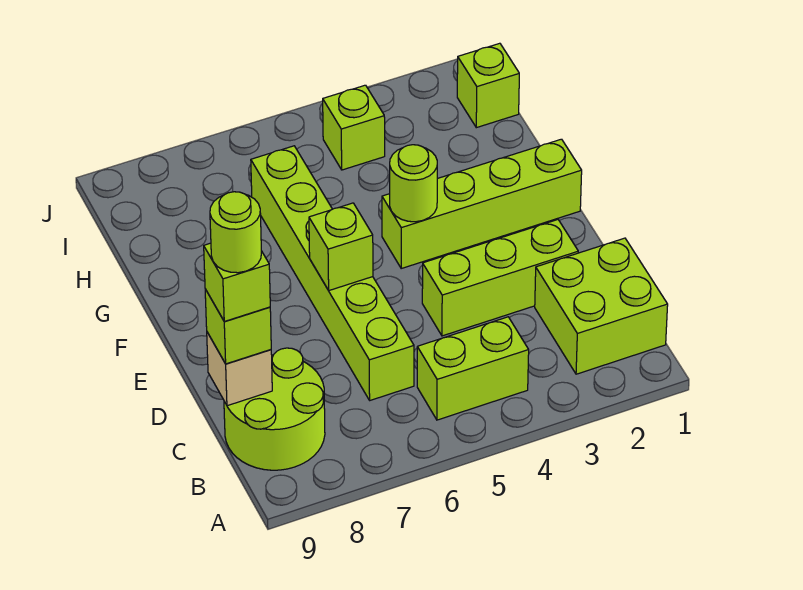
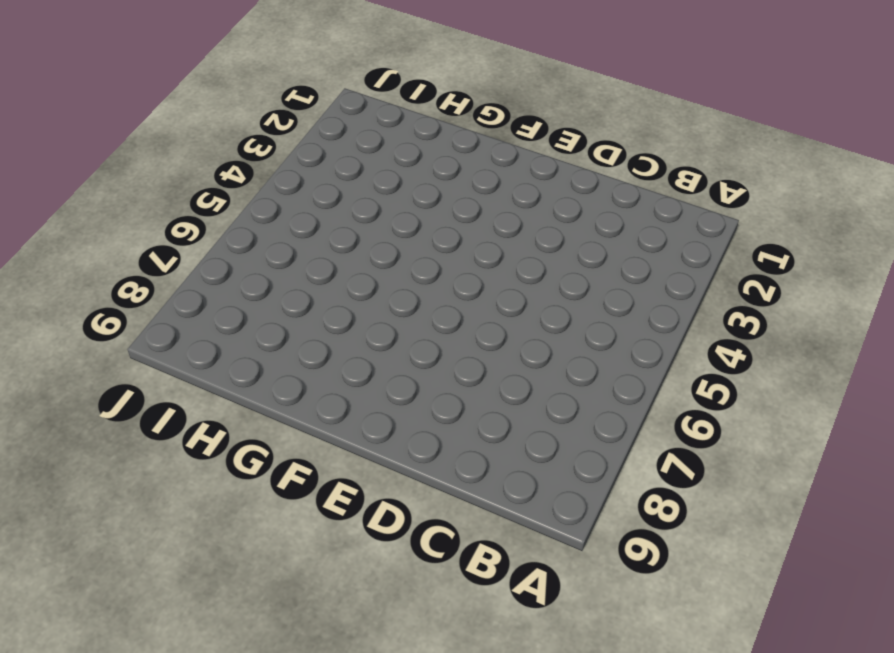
none -> lime brick B1:C2 level 1
none -> lime brick B4:B5 level 1
none -> lime round brick B8:C9 level 1

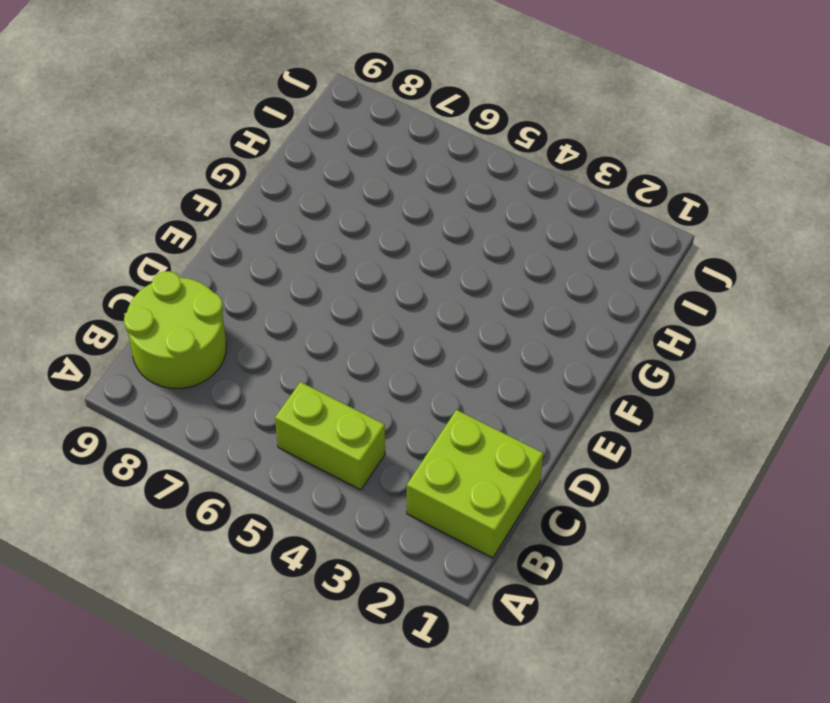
none -> lime brick C6:H6 level 1
none -> lime brick D2:D4 level 1
none -> lime brick F1:F4 level 1

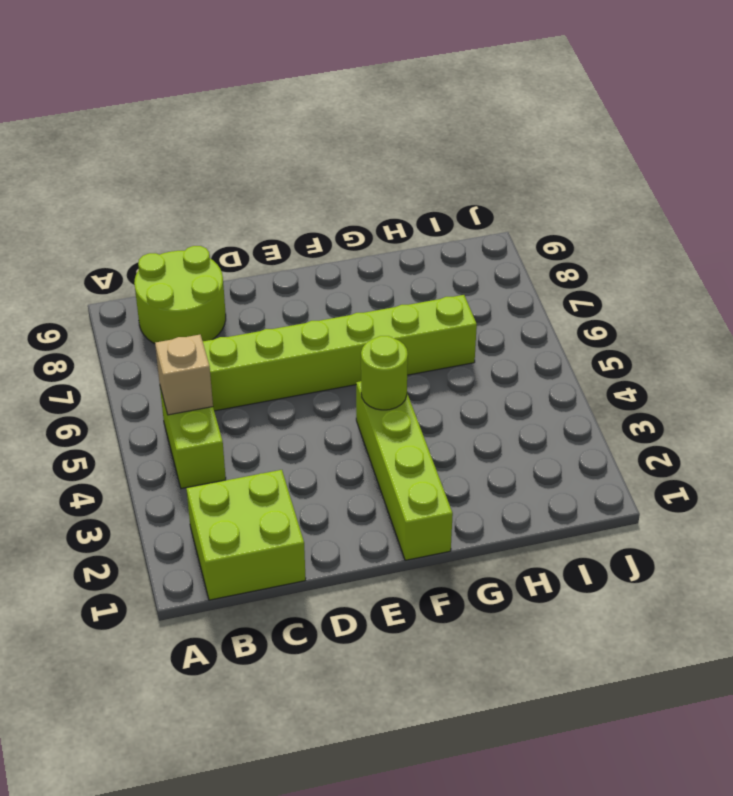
tan brick B5 level 2 -> tan brick C9 level 2
none -> lime brick D2:D4 level 1
none -> lime brick I1 level 1
none -> lime brick I4 level 1

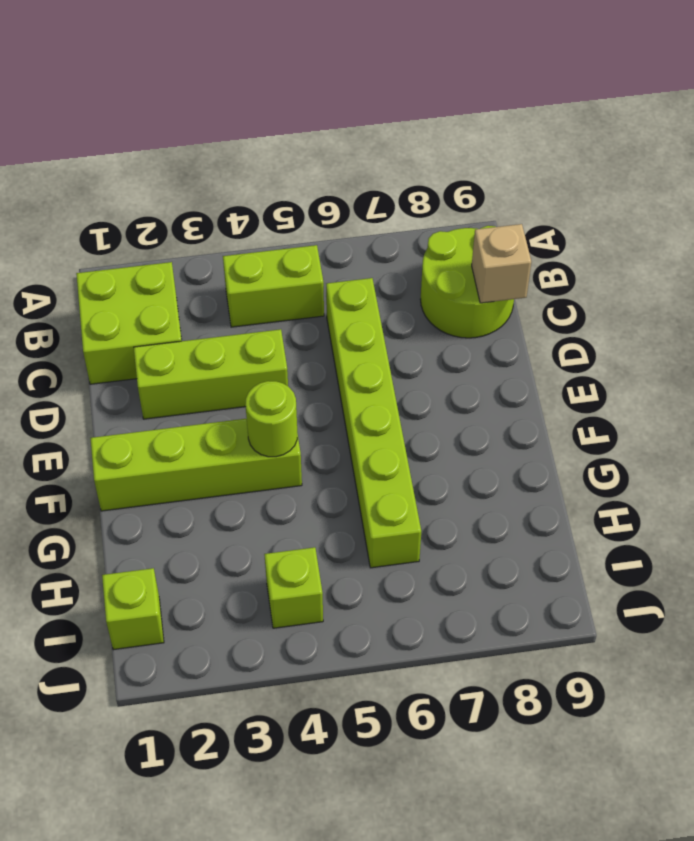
none -> lime brick E6 level 2
none -> lime brick C9 level 3
none -> lime brick C9 level 4

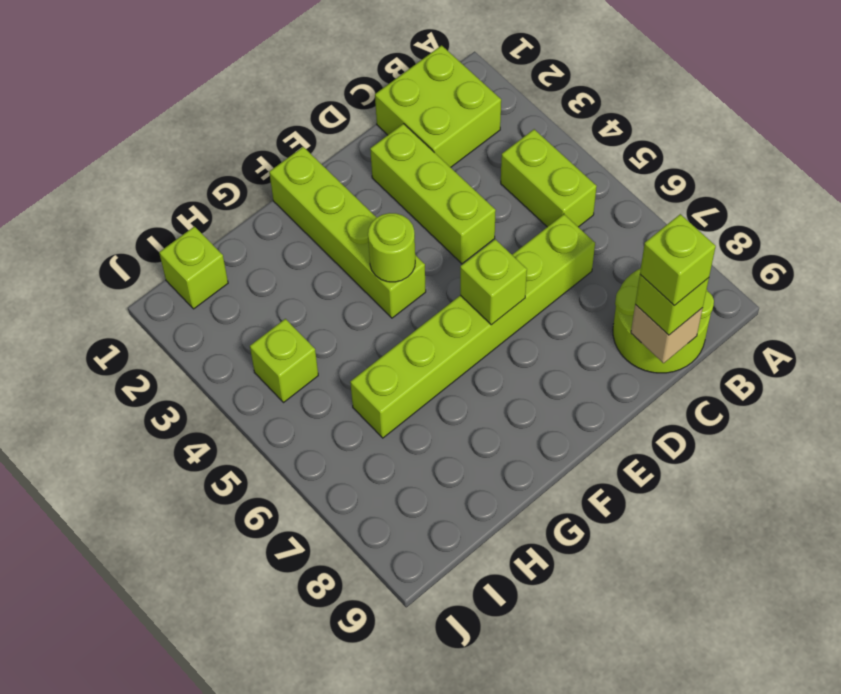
none -> lime round brick C9 level 5

